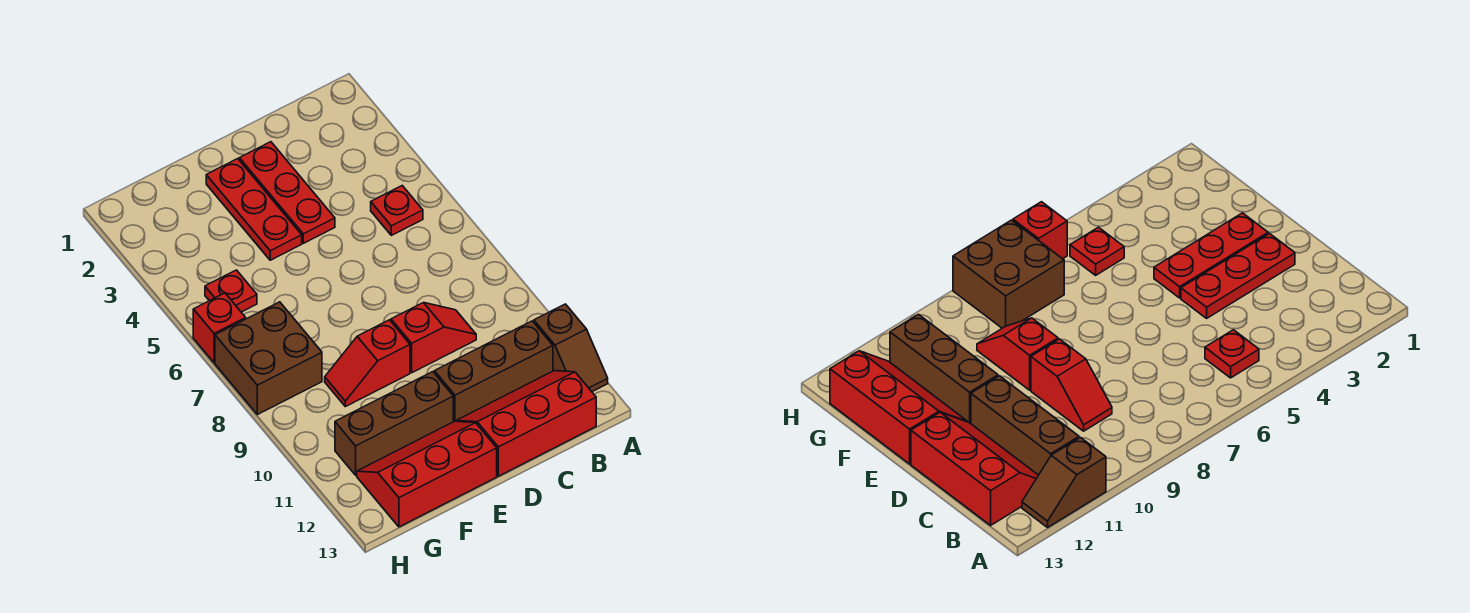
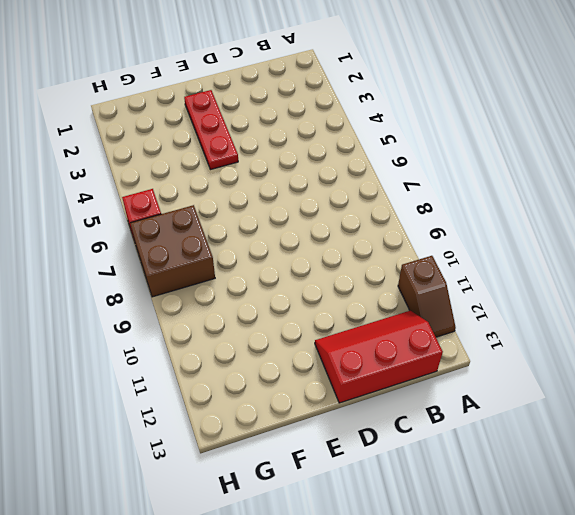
none -> red plate B5 level 1
none -> brown brick B11:D11 level 1
none -> red slope C9:D9 level 1 top D

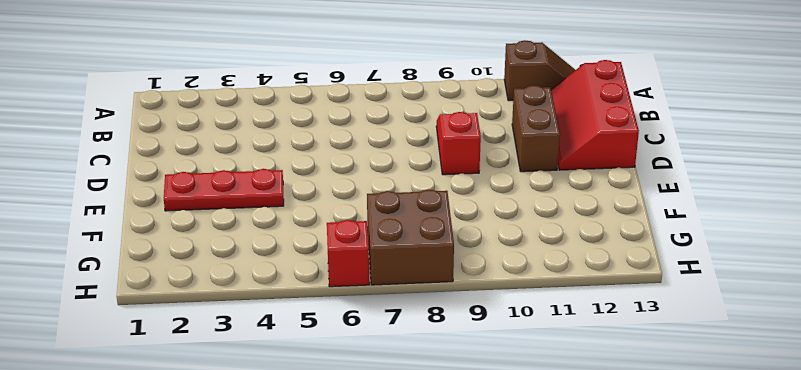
brown brick C11:D11 level 1 -> brown brick B11:D11 level 1
none -> red plate B5 level 1
none -> red plate D2:D4 level 1
none -> red slope E9:F9 level 1 top E

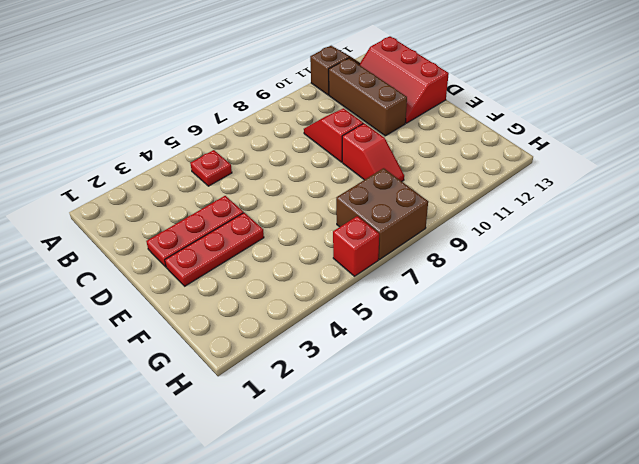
none -> brown brick E11:G11 level 1
none -> red slope E12:G13 level 1 top 13
none -> red plate G5 level 1

